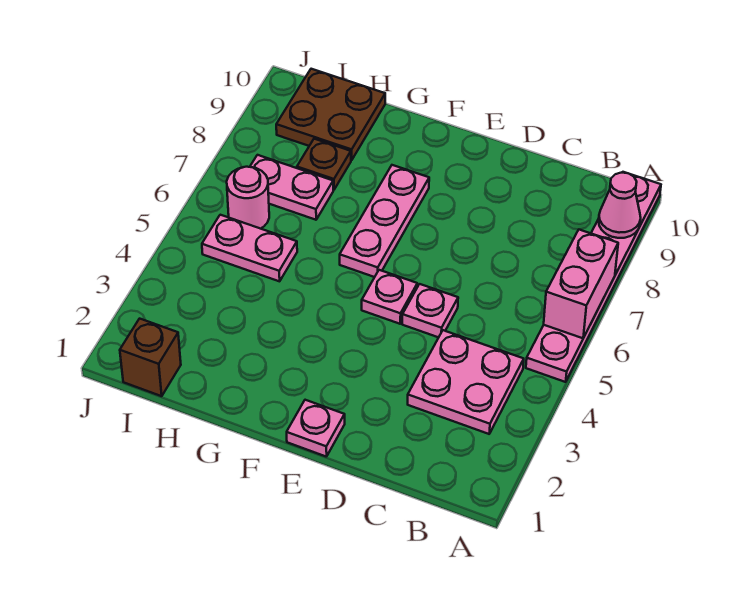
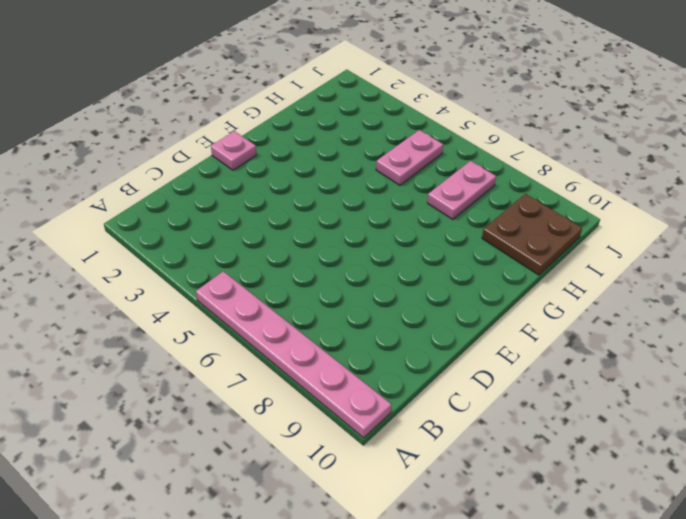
none -> pink plate B3:C4 level 1
none -> pink plate D5 level 1
none -> pink plate E5 level 1

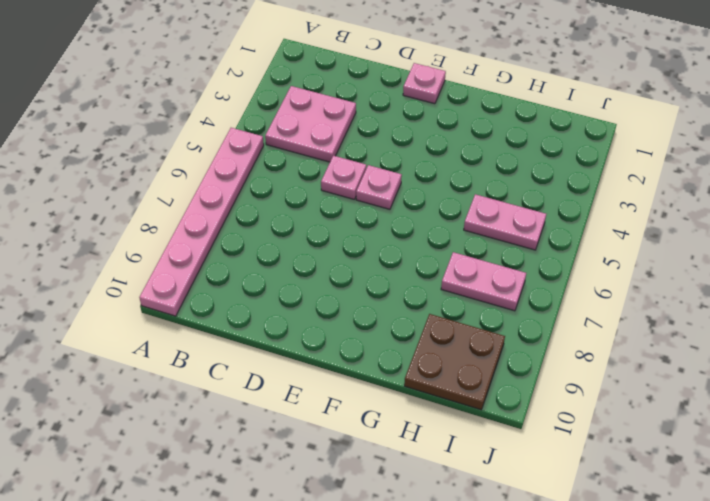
none -> pink plate F6:F8 level 1
none -> brown plate H8 level 1
none -> brown brick I1 level 1

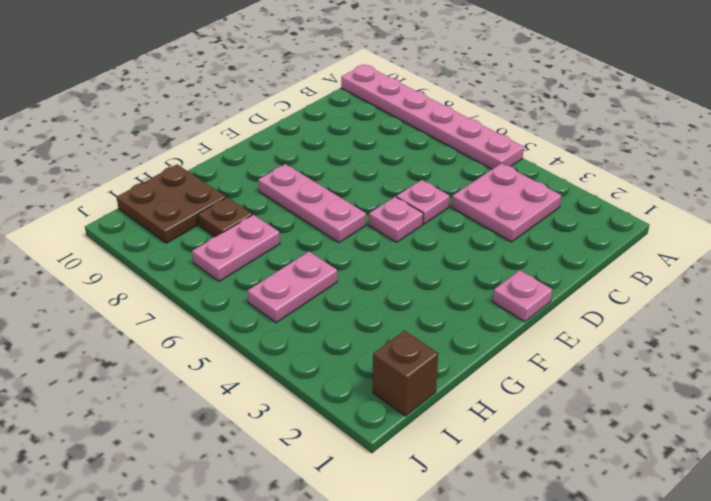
none -> pink round brick I6 level 1
none -> pink brick A6:A7 level 2
none -> pink cone A9 level 2

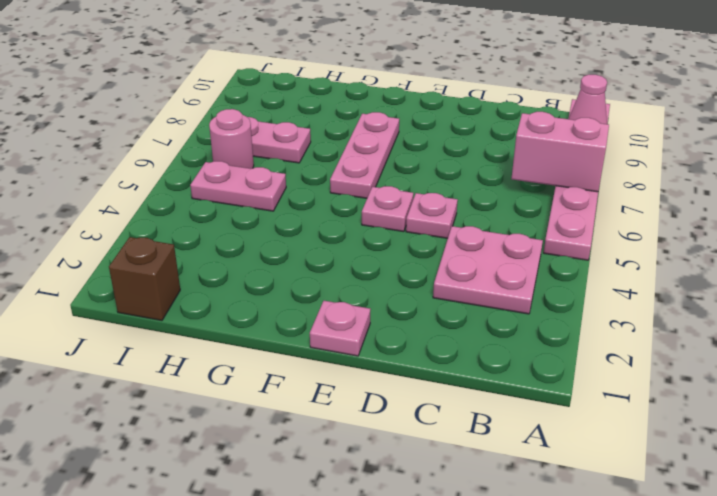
pink brick A7:B7 level 2 -> pink brick A6:A7 level 2
none -> brown plate H8 level 1
none -> brown plate H9:I10 level 1

